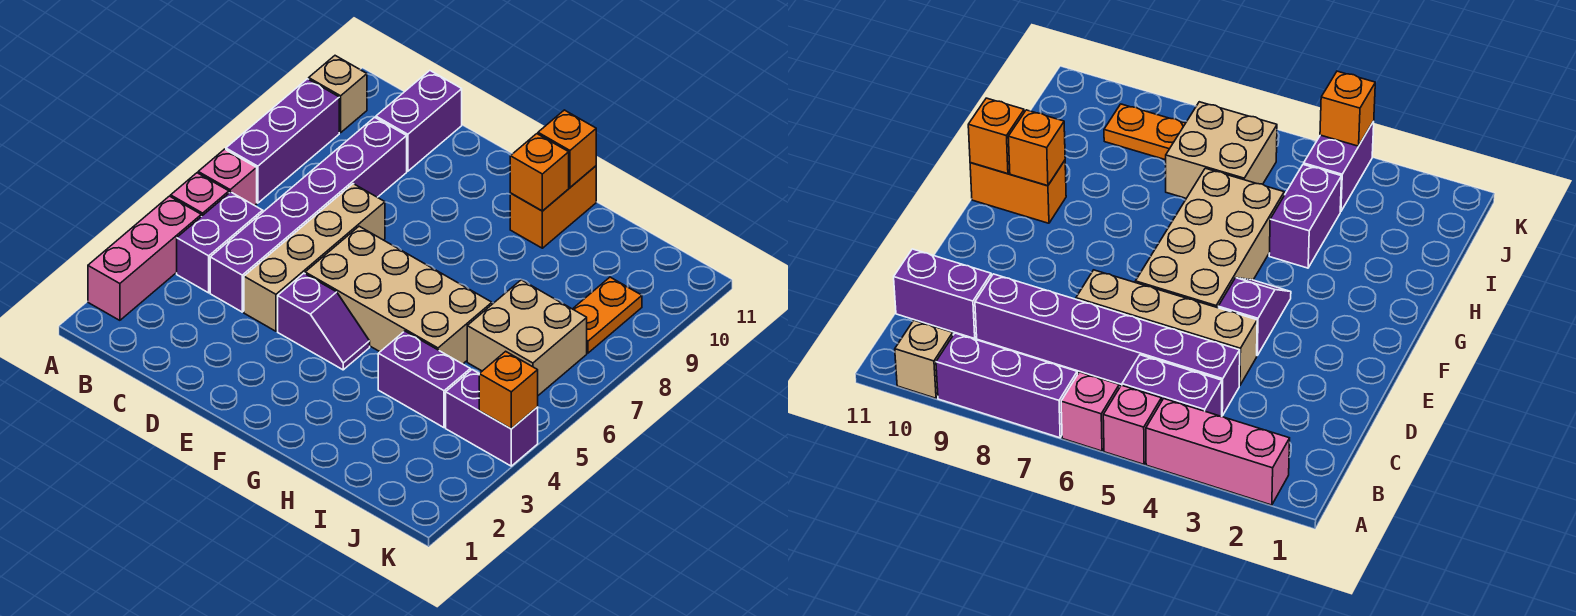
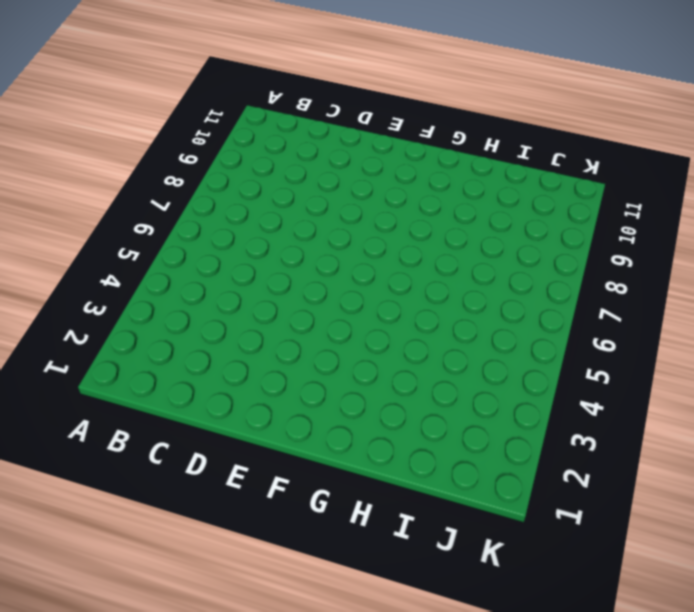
none -> pink brick A2:A4 level 1
none -> pink brick A5 level 1
none -> pink brick A6 level 1

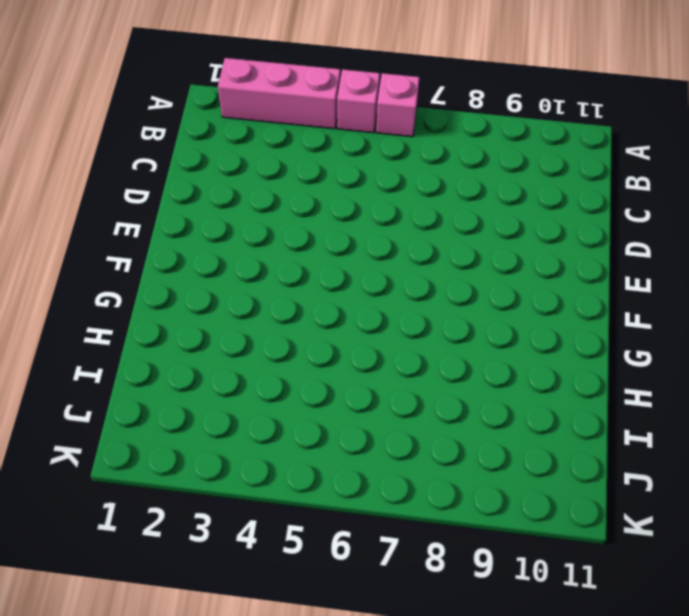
none -> purple brick A7:A9 level 1
none -> tan brick A10 level 1
none -> purple brick B4:B5 level 1

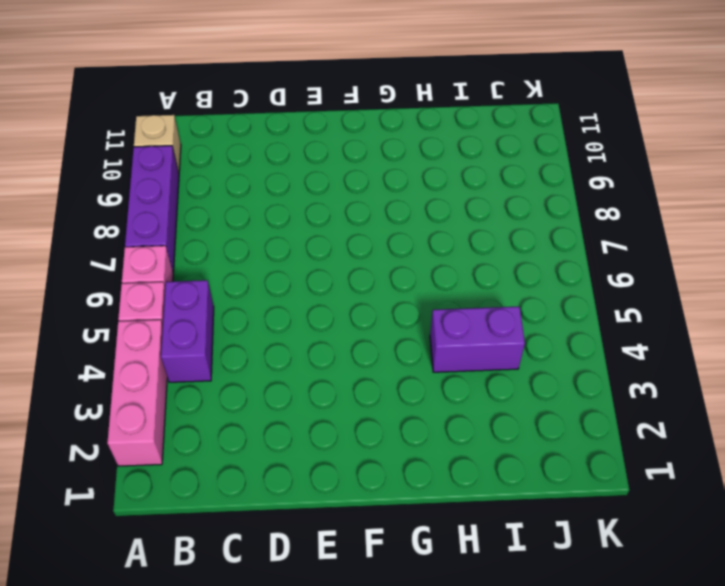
none -> purple brick C4:C9 level 1
none -> purple brick C10:C11 level 1
none -> tan brick D4:D7 level 1

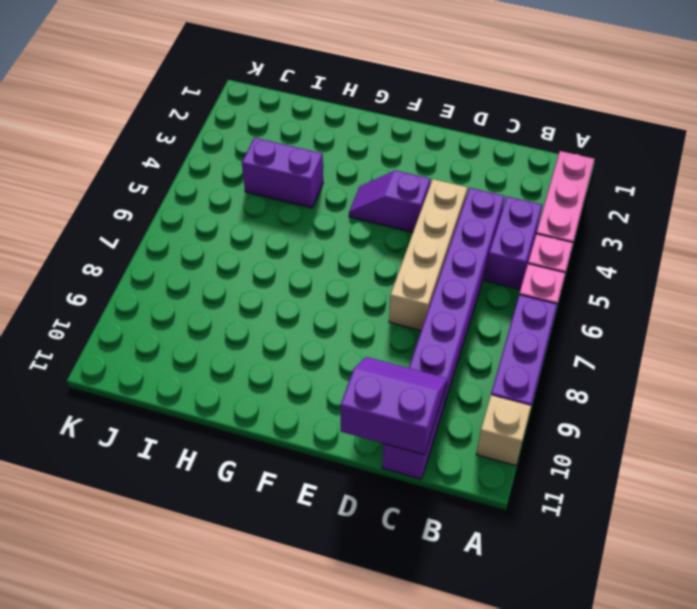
purple slope C10:D11 level 2 top 11 -> none
none -> tan brick E5:H6 level 1
none -> orange brick G10:G11 level 1
none -> tan brick I6:J7 level 1

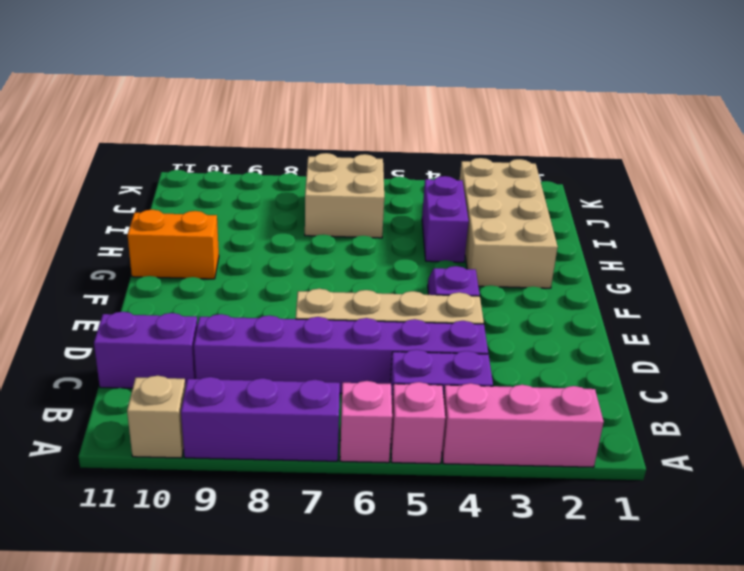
tan brick G2:J3 level 1 -> tan brick E5:H6 level 1
none -> purple brick J4:K4 level 1
none -> orange plate J8:J9 level 1
none -> orange brick G10 level 2

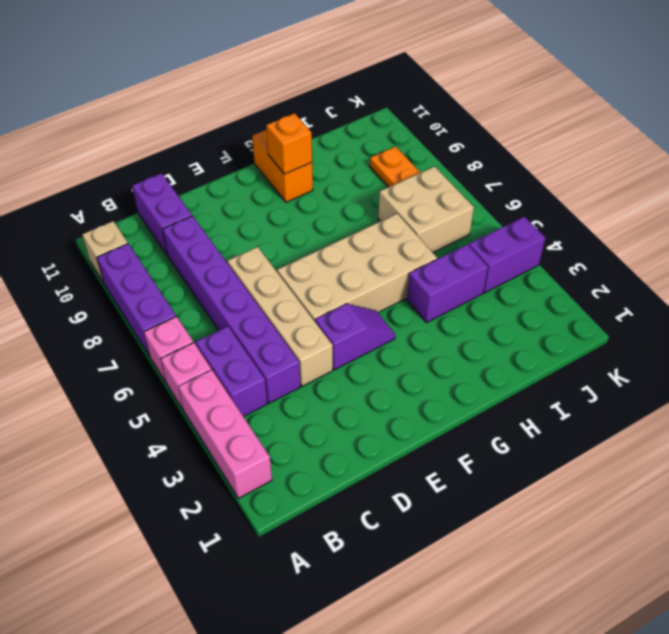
none -> orange brick G11 level 2
none -> orange brick K4 level 2

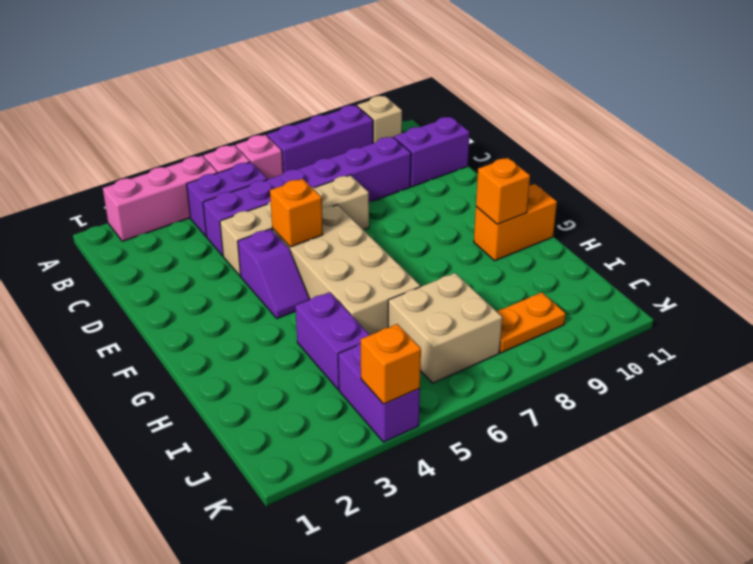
orange brick E5 level 2 -> orange brick G11 level 2

